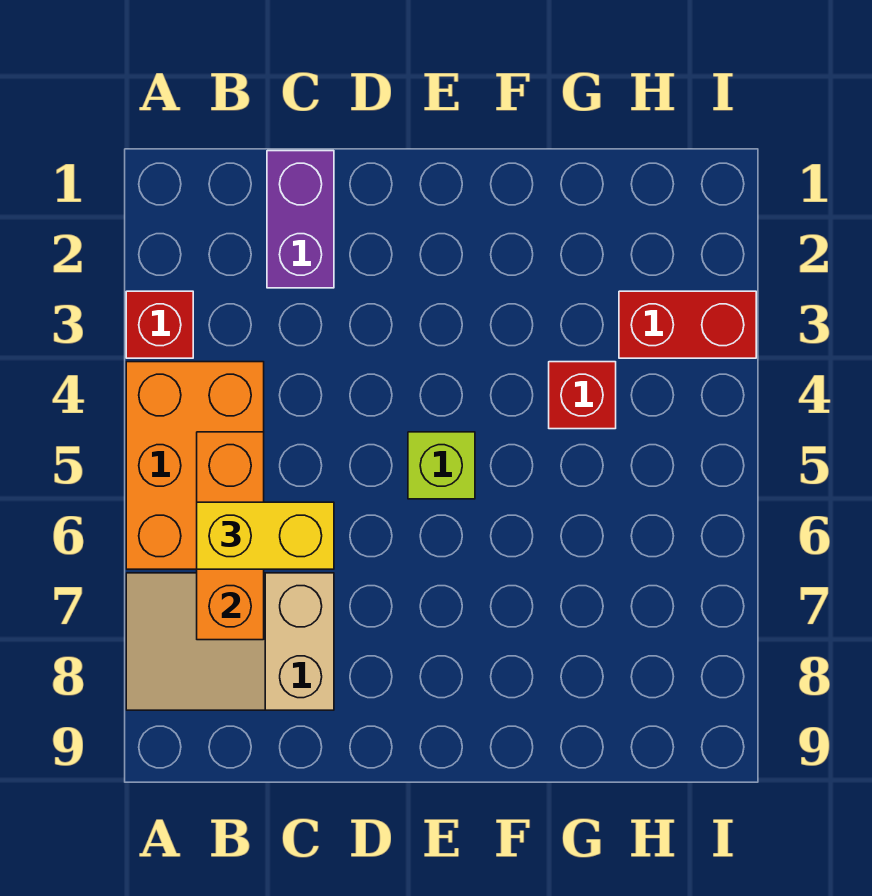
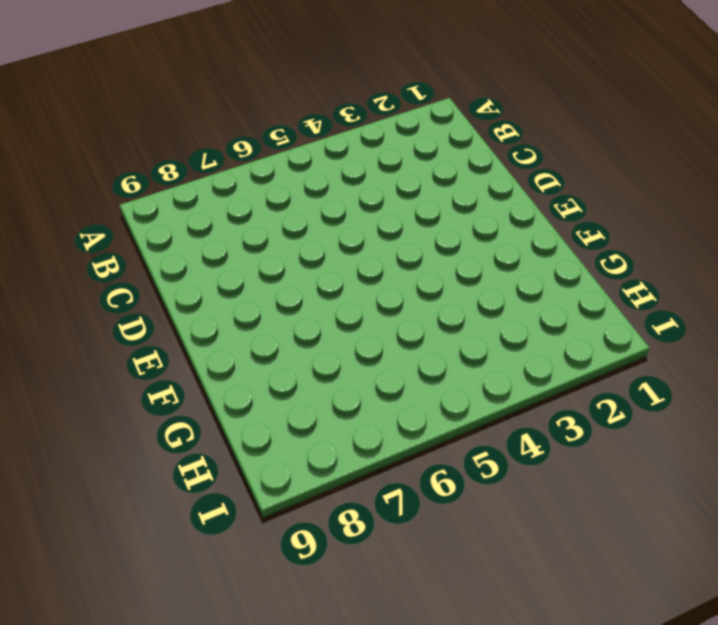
none -> red brick A3 level 1
none -> orange brick A4:B6 level 1

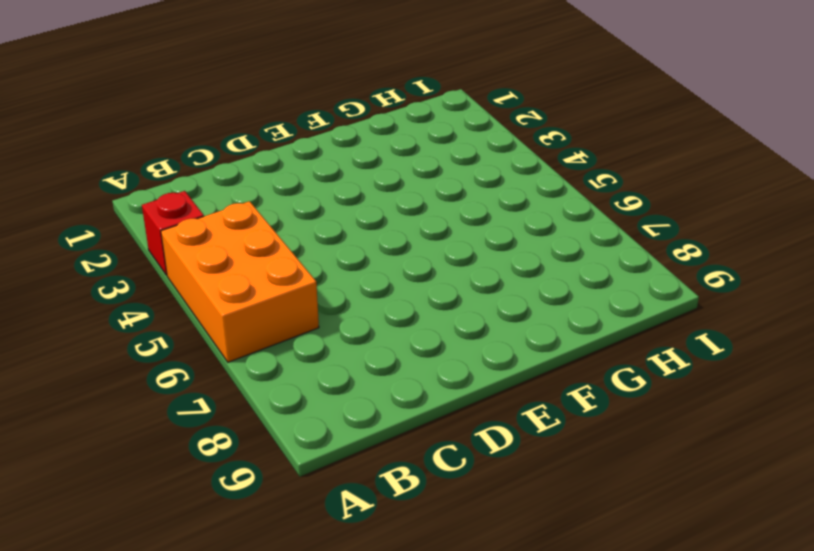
none -> tan slope A7:C8 level 1 top C
none -> purple brick C1:C2 level 1

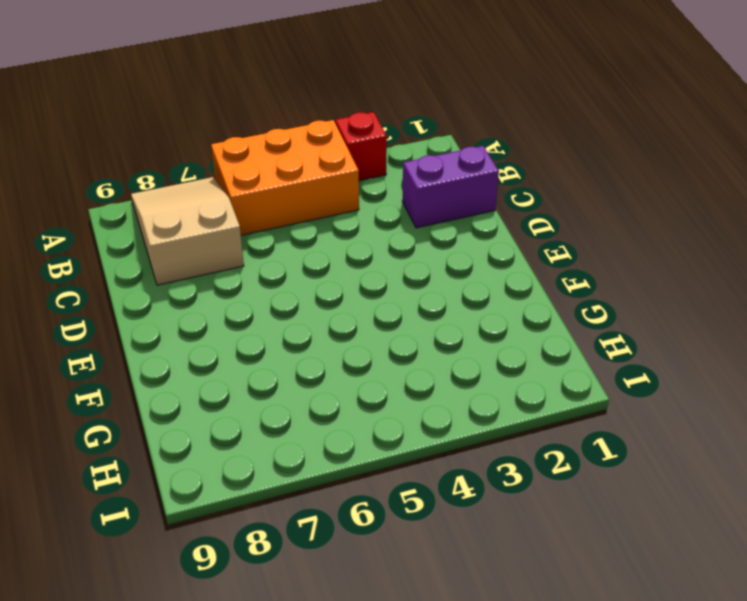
none -> lime brick E5 level 1
none -> red brick G4 level 1

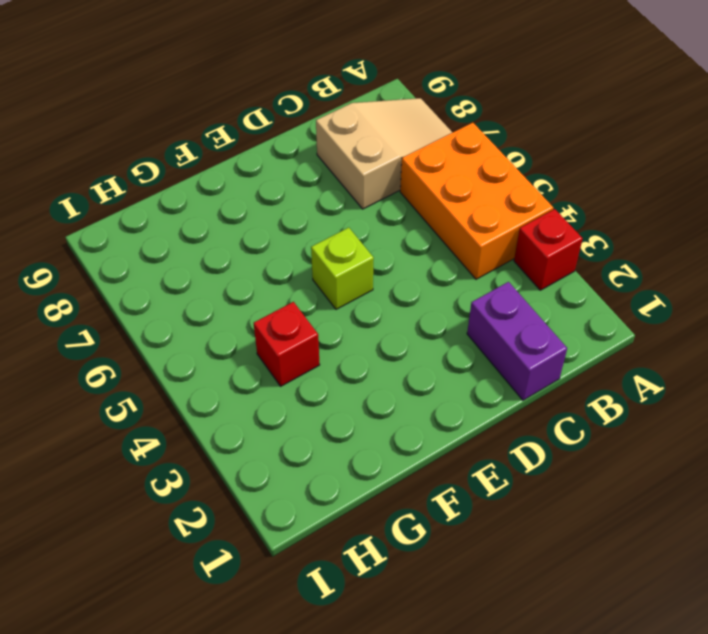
none -> red brick H3:I3 level 1
none -> orange brick B5:B7 level 2

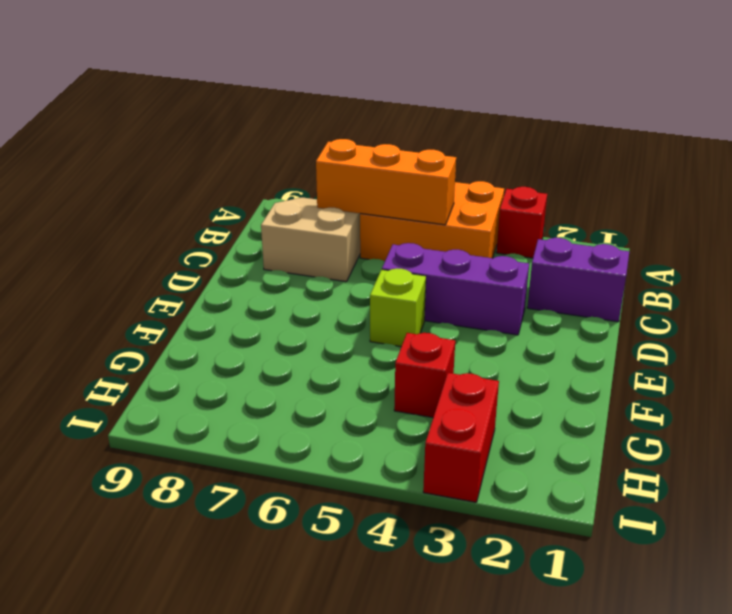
purple brick D3:D5 level 1 -> none
none -> yellow brick B6:C6 level 3

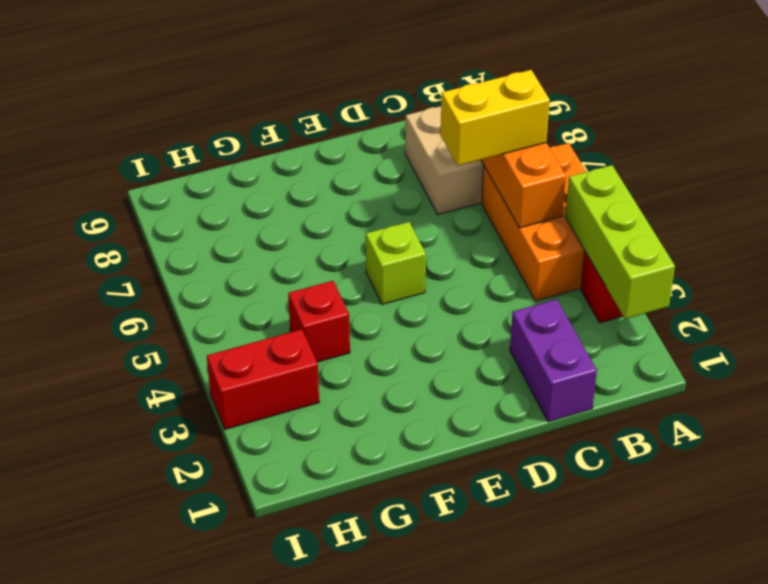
lime brick A2:A4 level 2 -> none

